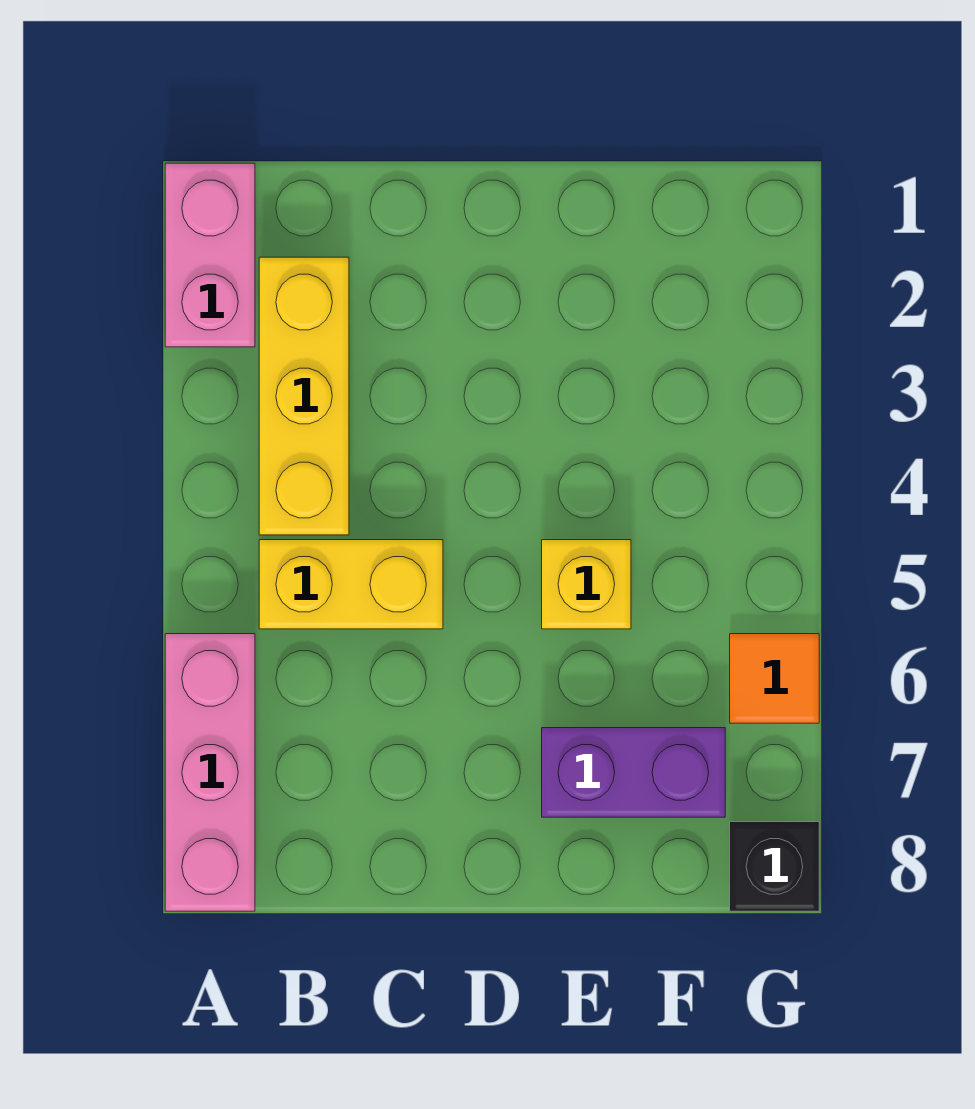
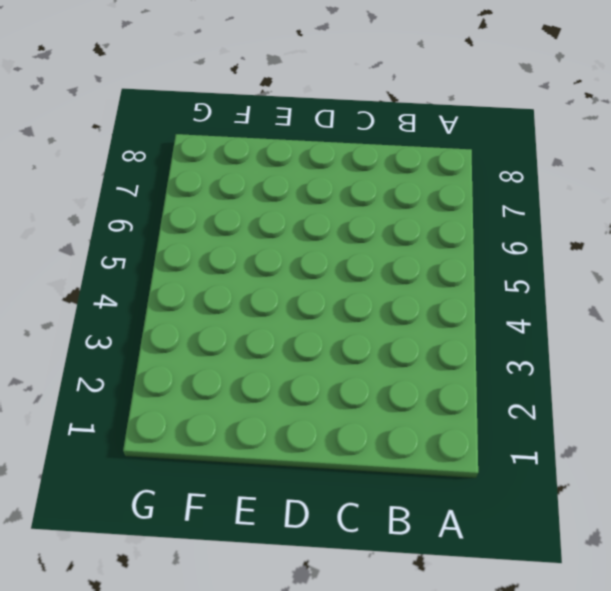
none -> pink brick A1:A2 level 1
none -> pink brick A6:A8 level 1

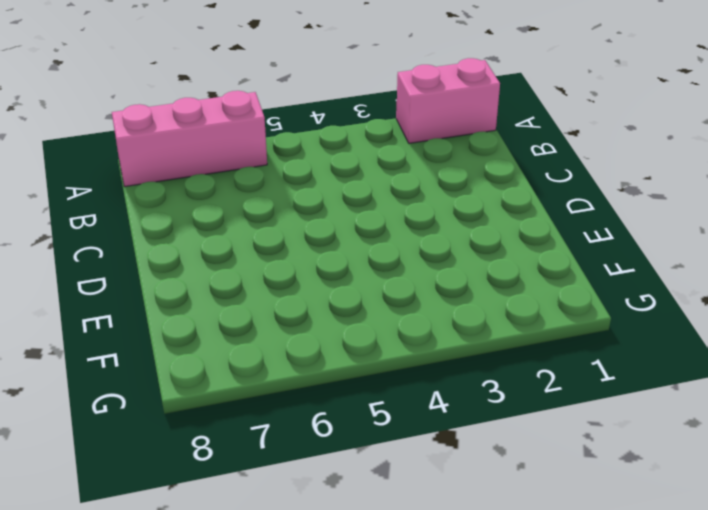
none -> yellow brick B2:B4 level 1
none -> yellow brick B5:C5 level 1

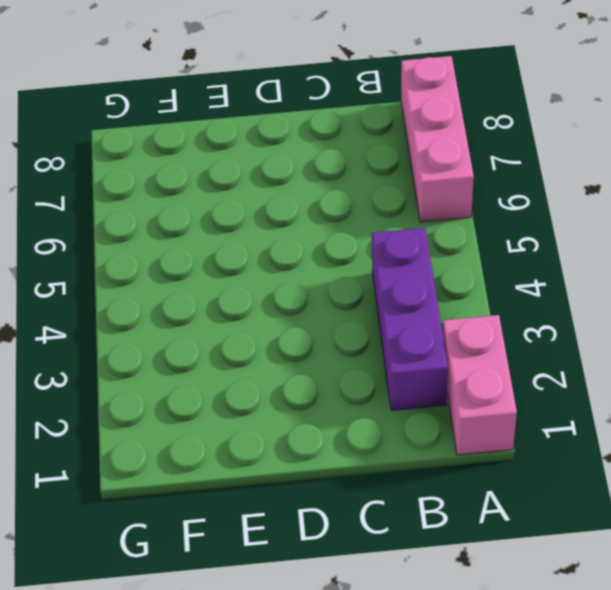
purple brick B2:B4 level 1 -> yellow brick B2:B4 level 1
none -> yellow brick B5:C5 level 1
none -> yellow brick E5 level 1

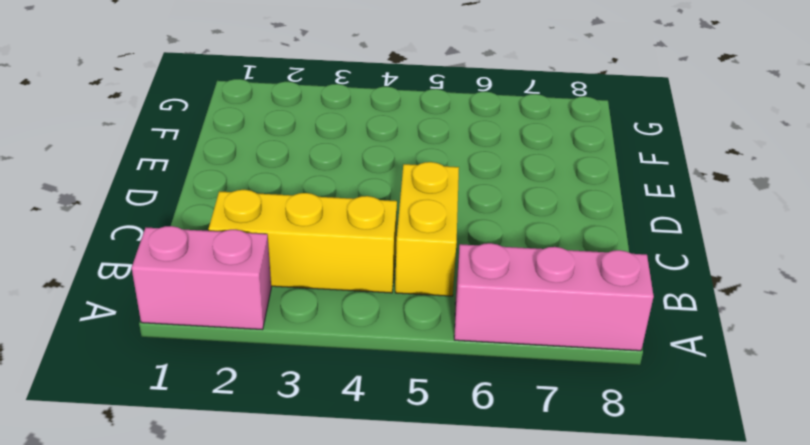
none -> yellow brick E5 level 1
none -> purple brick E7:F7 level 1

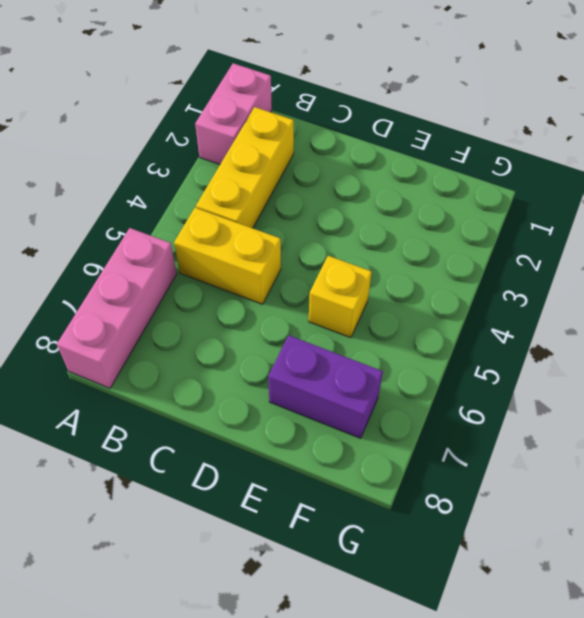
none -> orange tile G6 level 1
none -> black brick G8 level 1

